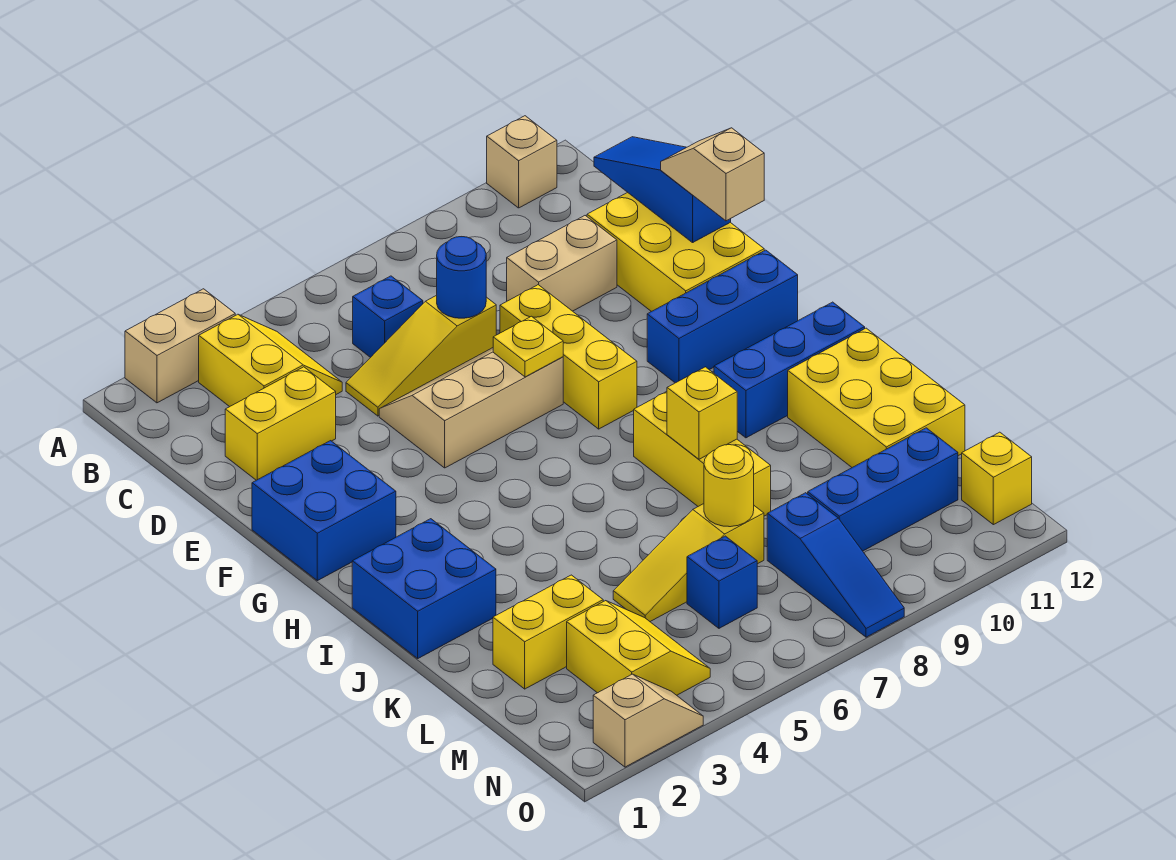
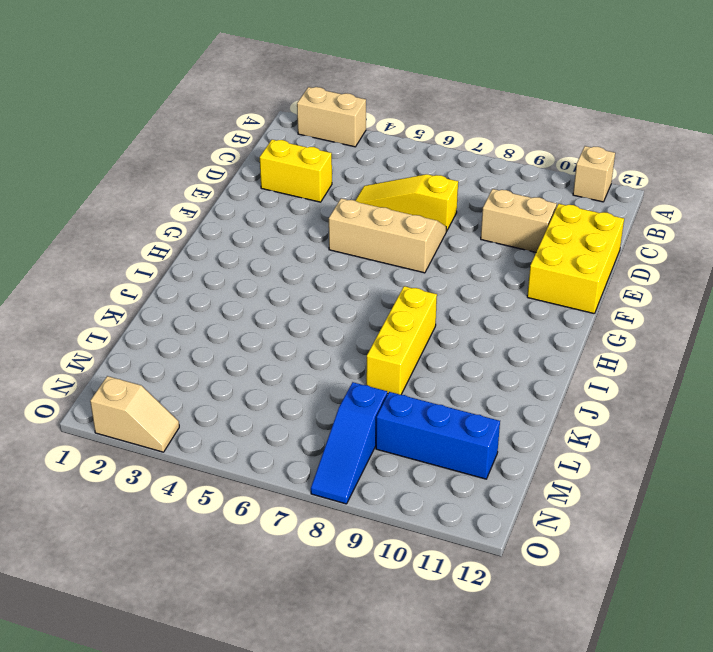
none -> yellow slope B3:C4 level 1 top 3
none -> blue brick C6 level 1
none -> yellow brick E8:G8 level 1
none -> blue brick F1:G2 level 1

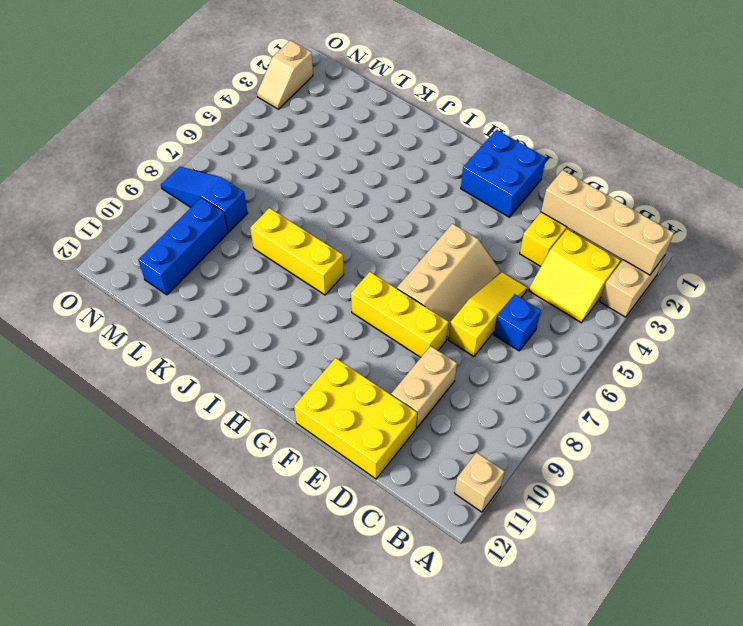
tan brick A2:D2 level 2 -> none
none -> blue brick G10:G12 level 1
none -> blue brick I1:J2 level 1
none -> blue brick I10:I12 level 1
none -> yellow brick J11:L12 level 1

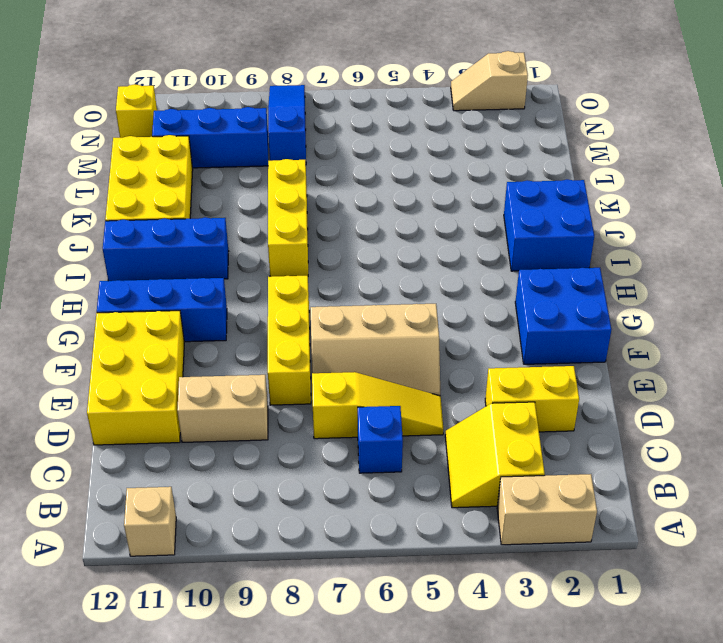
none -> yellow brick L2:L3 level 1
none -> yellow slope L5:L7 level 1 top 7
none -> yellow slope M3:N4 level 1 top 3
none -> blue brick M6 level 1

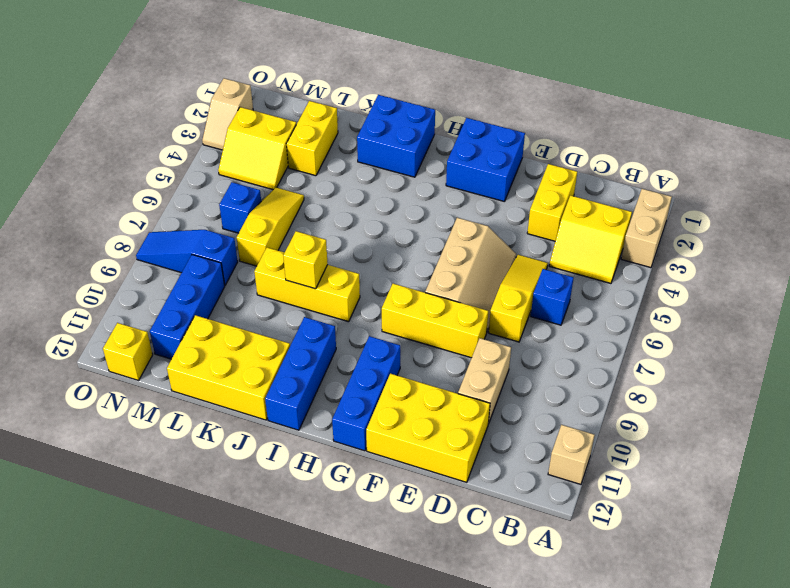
none -> blue slope C12:E12 level 2 top E
none -> blue round brick D7 level 2
none -> yellow plate F7 level 2
none -> yellow round brick L7 level 2

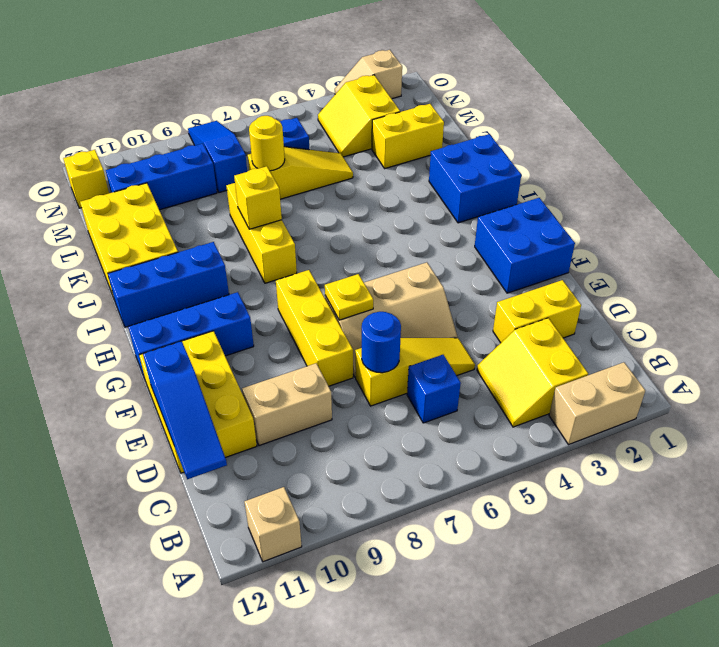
none -> tan slope E12:F12 level 3 top F

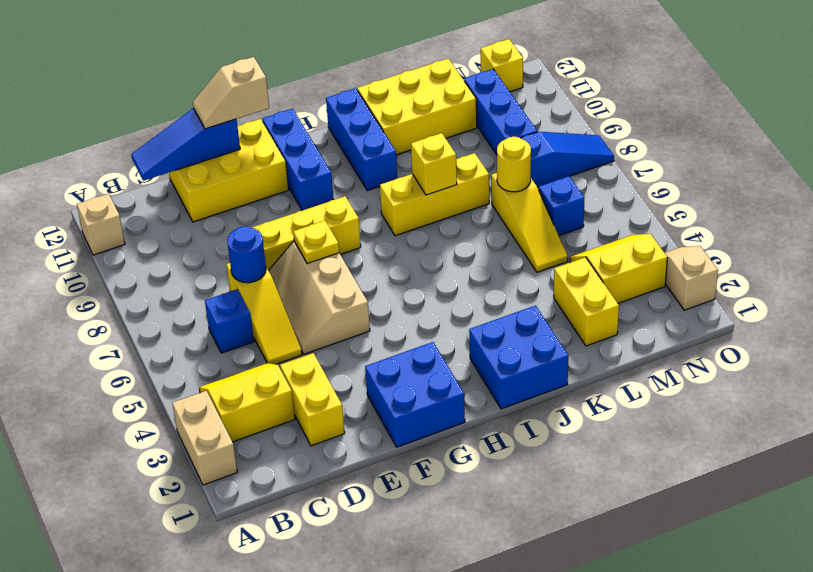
none -> tan brick D9:D10 level 1

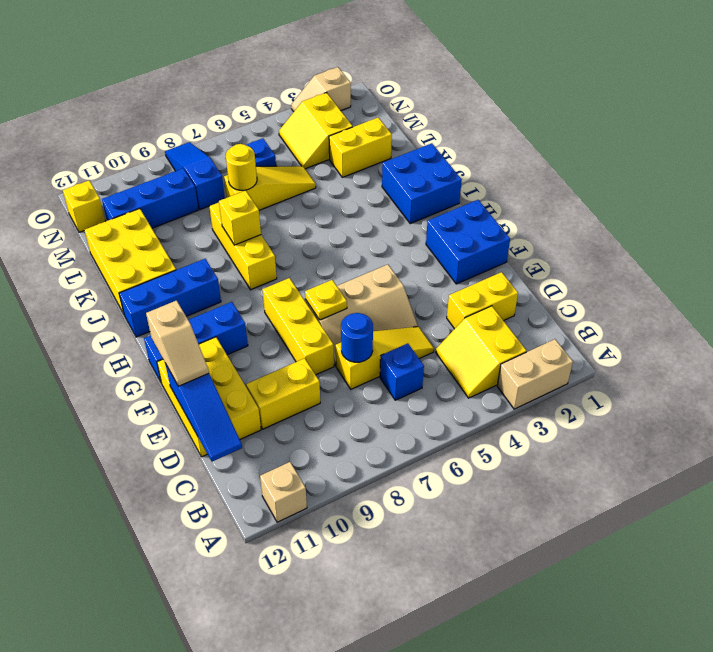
yellow brick D9:D10 level 1 -> tan brick D9:D10 level 1

